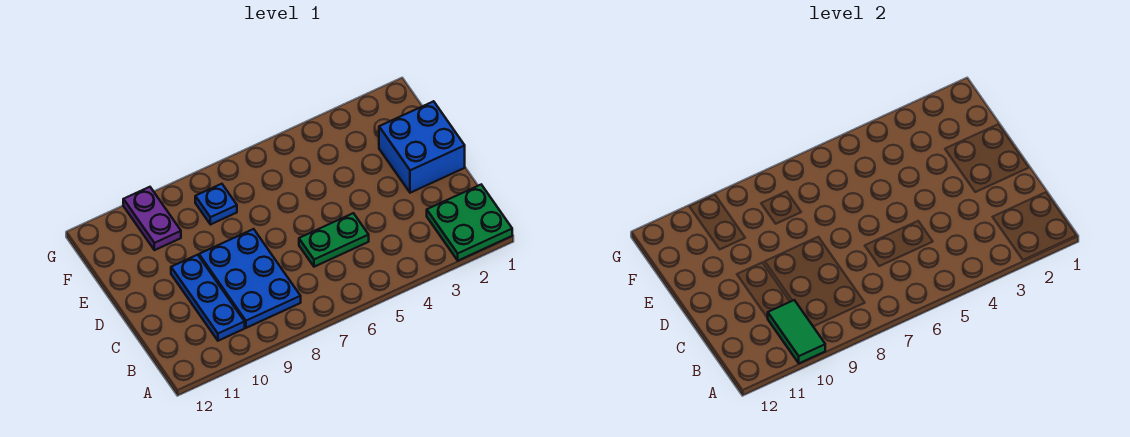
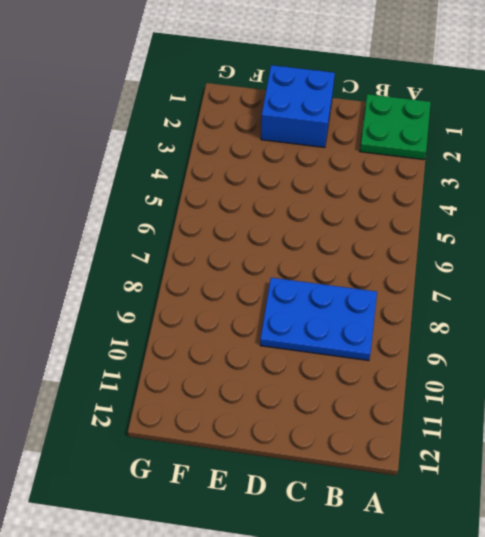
none -> blue plate B10:D10 level 1
none -> green plate C5:C6 level 1

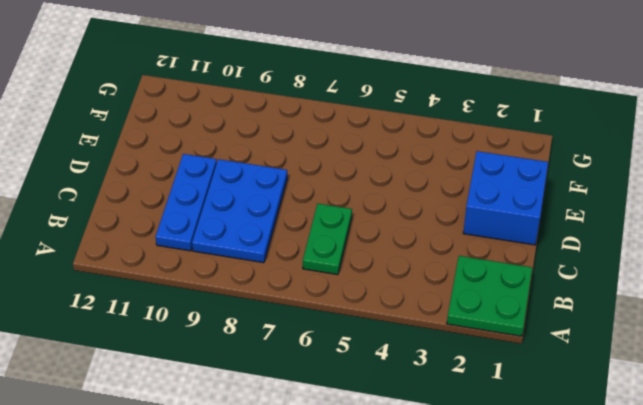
green plate B6:C6 level 1 -> green plate C5:C6 level 1
none -> blue plate F8 level 1
none -> purple plate F10:G10 level 1

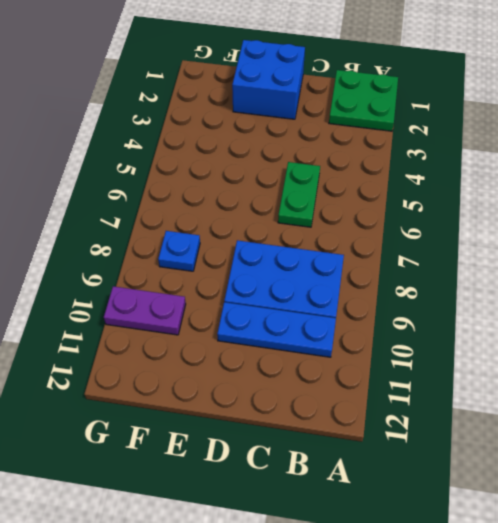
none -> green tile A10:B10 level 2

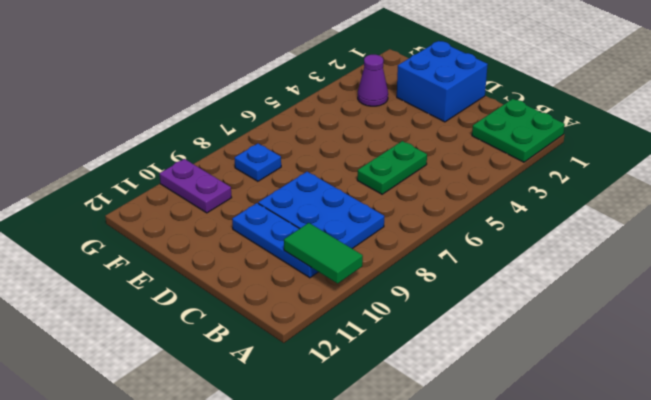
purple cone F3 level 1 -> none

